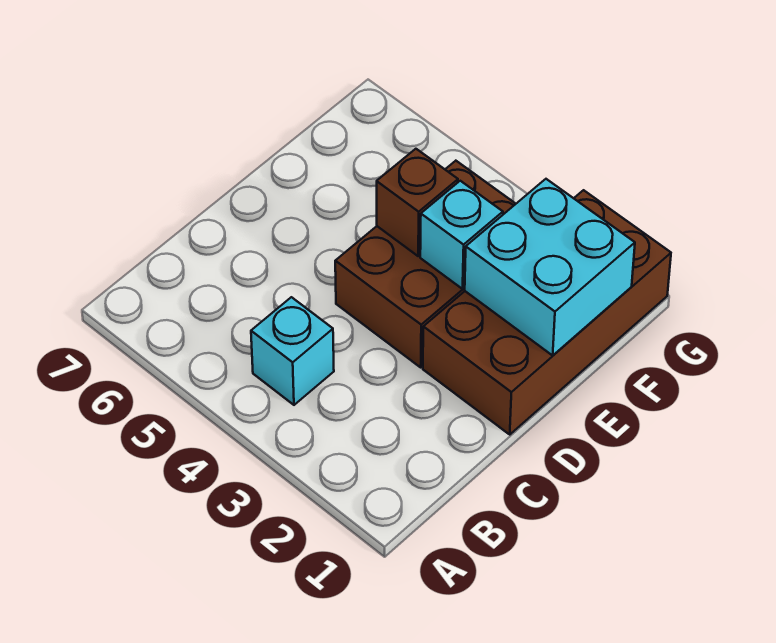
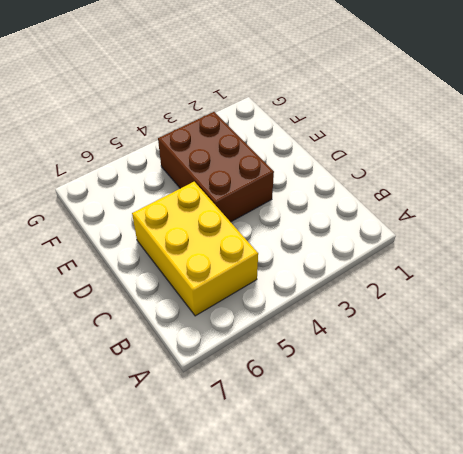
yellow brick B5:D6 level 1 -> none
none -> cyan brick B4 level 1
none -> brown brick D1:G2 level 1

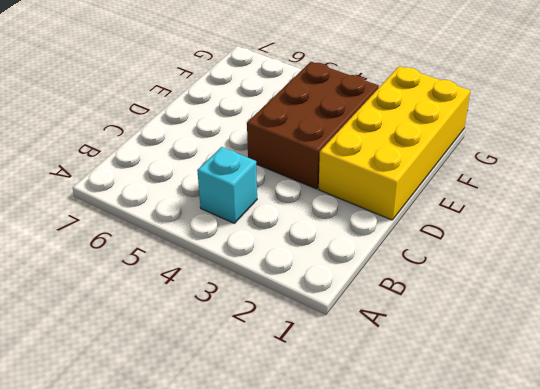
yellow brick D1:G2 level 1 -> brown brick D1:G2 level 1
none -> cyan brick E1:F2 level 2
none -> cyan brick E3 level 2

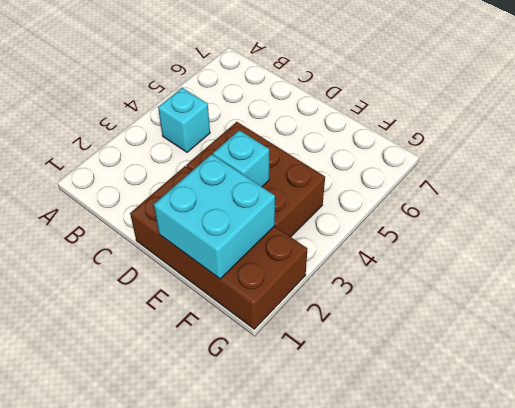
none -> brown brick E4 level 2

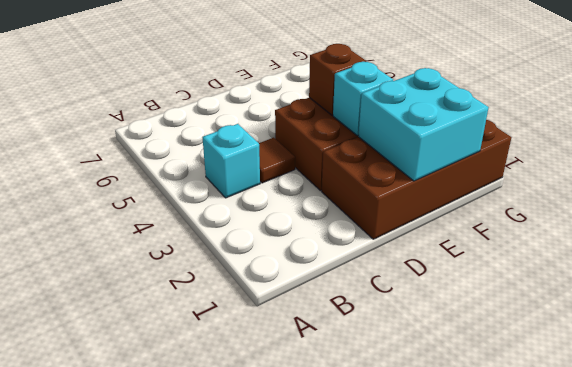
brown tile C4 level 1 -> none

